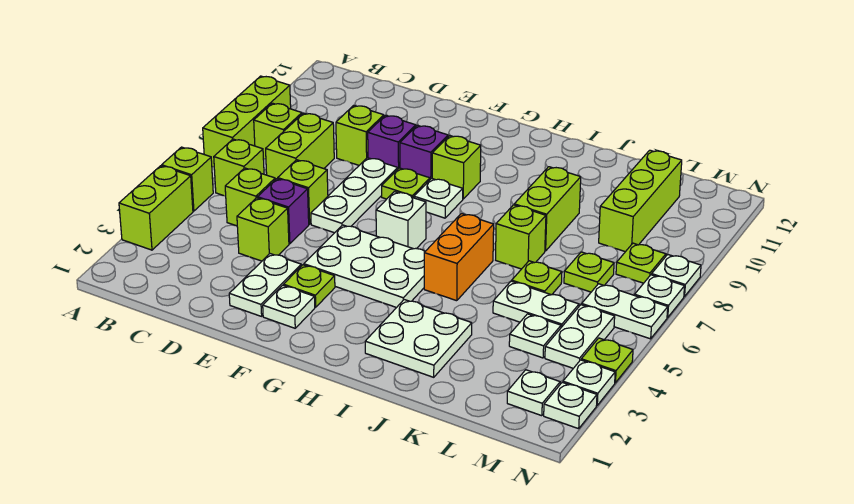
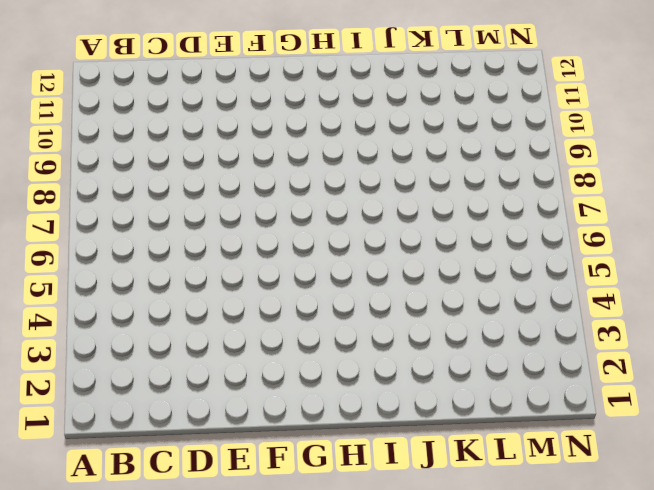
none -> lime brick A3:A4 level 1
none -> lime brick A5 level 1
none -> lime brick A7:A9 level 1
none -> lime brick B6 level 1

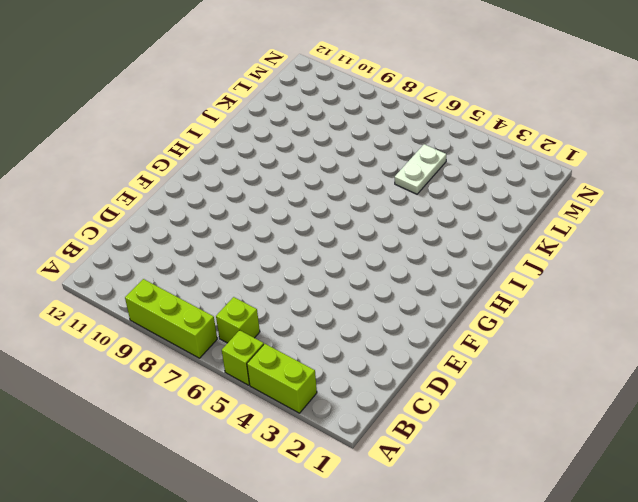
none -> lime brick B8 level 1
none -> lime brick C5 level 1
none -> lime brick C7:C8 level 1
none -> lime brick D4 level 1

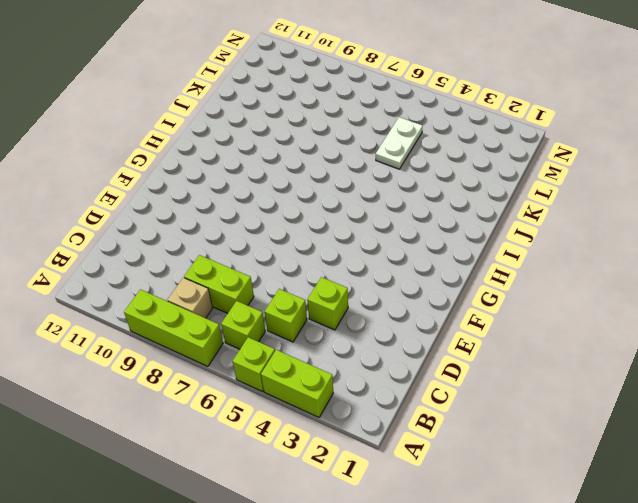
tan brick B8 level 1 -> lime brick B8 level 1
none -> purple brick D5 level 1
none -> lime brick D6 level 1
none -> lime brick D9 level 1
none -> white plate E2:E3 level 1

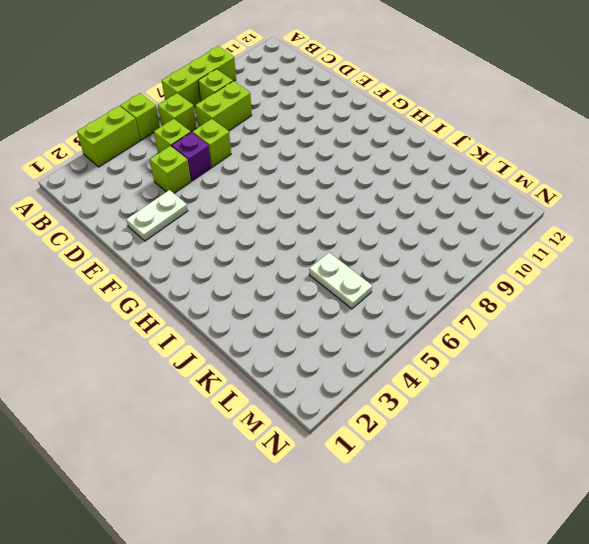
none -> lime brick D9 level 1
none -> white plate E6:E8 level 1
none -> purple brick E9 level 1
none -> white plate F2 level 1

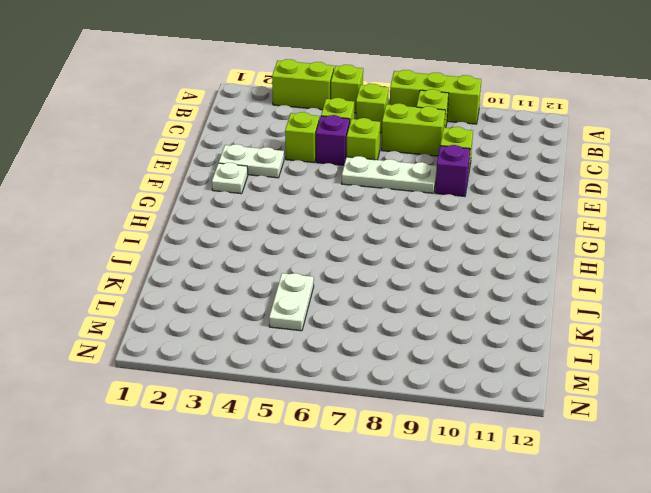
none -> lime plate F3 level 1
none -> white plate F4:H5 level 1
none -> lime plate F8 level 1
none -> purple brick F9 level 1

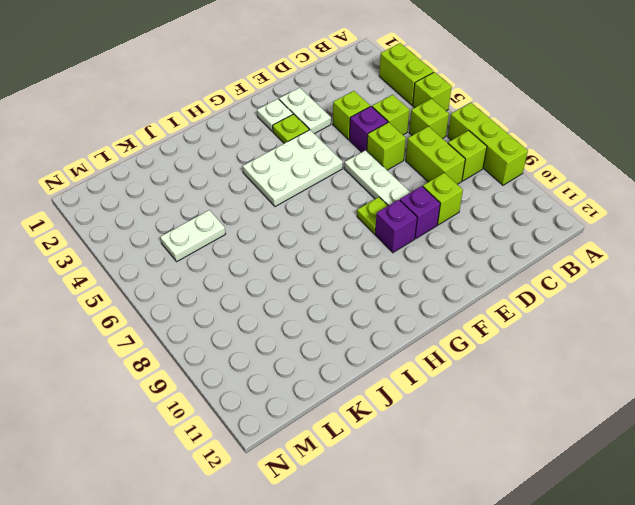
none -> white brick G6 level 1
none -> white plate G8 level 1
none -> lime brick G9 level 1
none -> white plate I2:J3 level 1

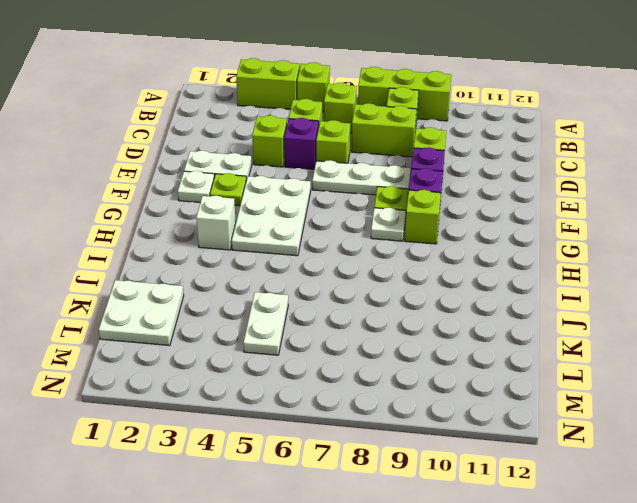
white brick H3 level 1 -> white brick G6 level 1
white plate K1:L2 level 1 -> white plate I2:J3 level 1
none -> orange brick I5:I6 level 1
none -> lime brick J7 level 1
none -> lime brick J8:J9 level 1
none -> lime plate K6 level 1

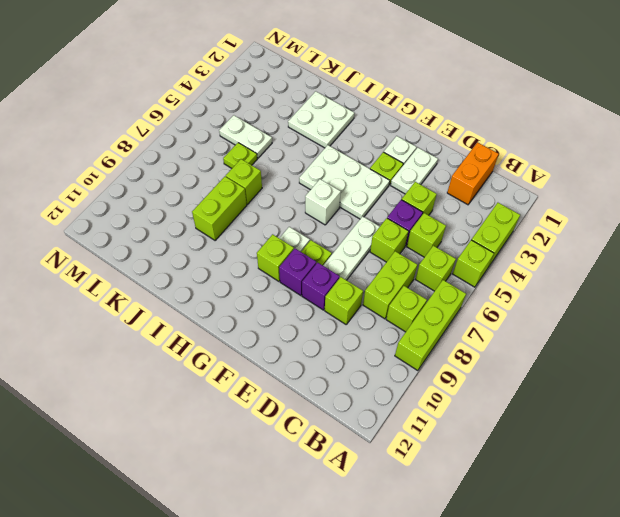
orange brick C1:C2 level 1 -> orange brick I5:I6 level 1
none -> white plate L4 level 1
none -> lime plate L7 level 1
none -> lime brick L9:L11 level 1
none -> white plate M2 level 1

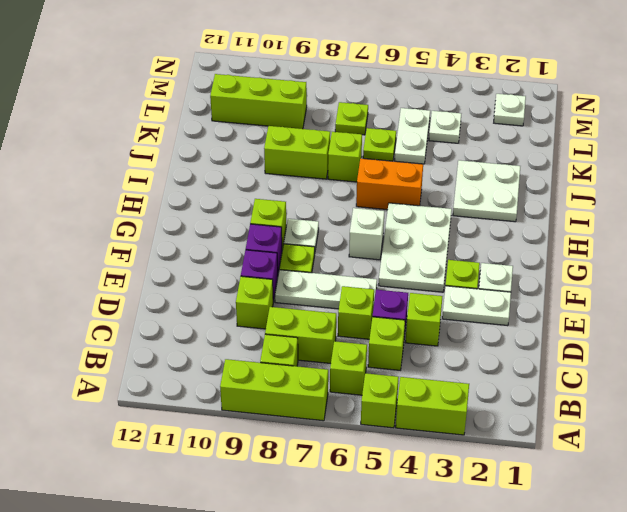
none -> white plate M4:M5 level 1
none -> white plate M6:N6 level 1
none -> lime plate M8 level 1
none -> white plate N2 level 1

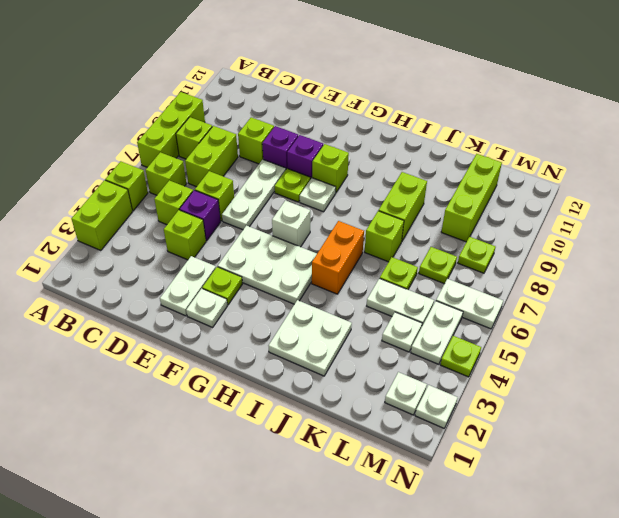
none -> white plate N3 level 1
none -> white plate N7 level 1
none -> white plate N8 level 1

